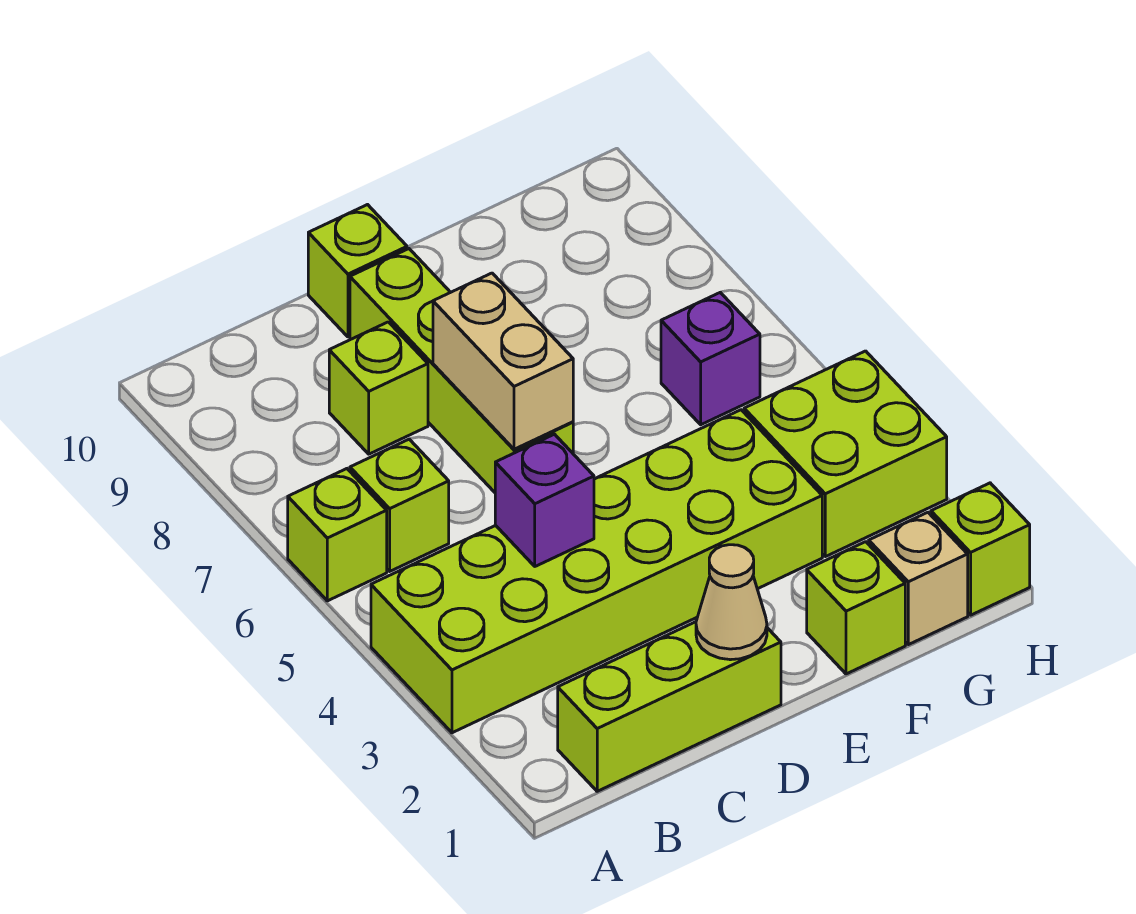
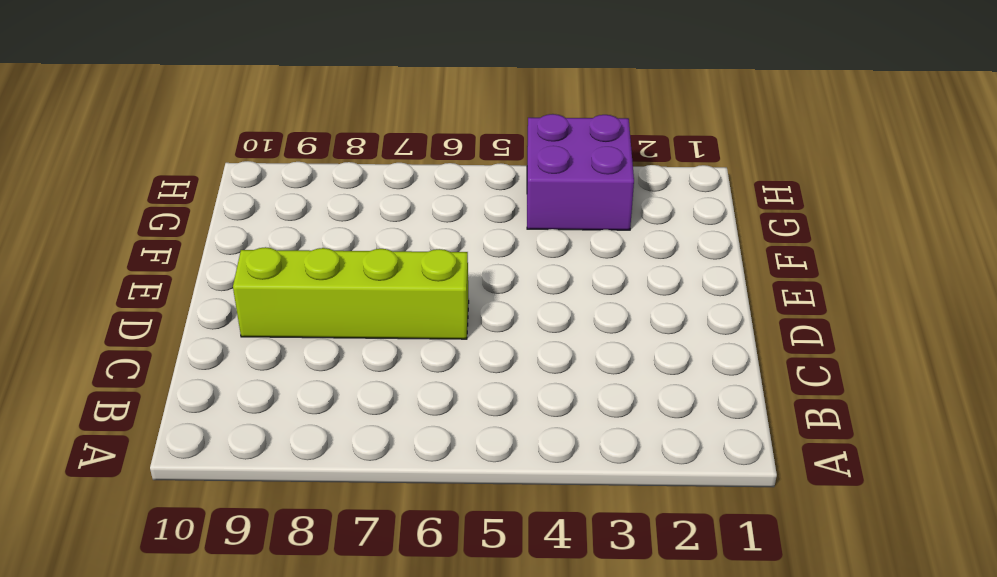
purple brick G3:H4 level 1 -> lime brick G3:H4 level 1
none -> lime brick A3:F4 level 1
none -> lime brick A6 level 1
none -> lime brick B1:D1 level 1

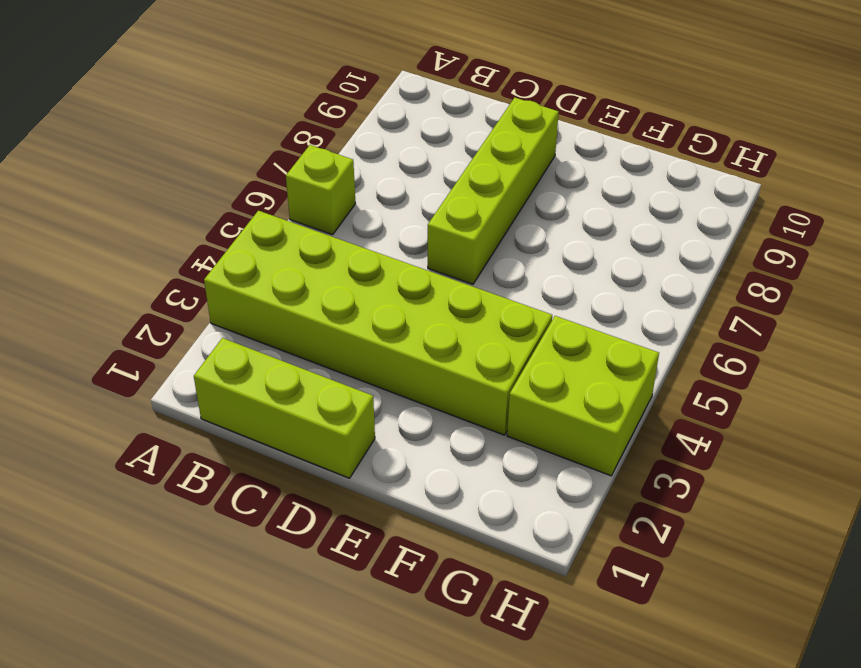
none -> lime brick B6 level 1
none -> lime brick C8 level 1
none -> lime brick D10 level 1

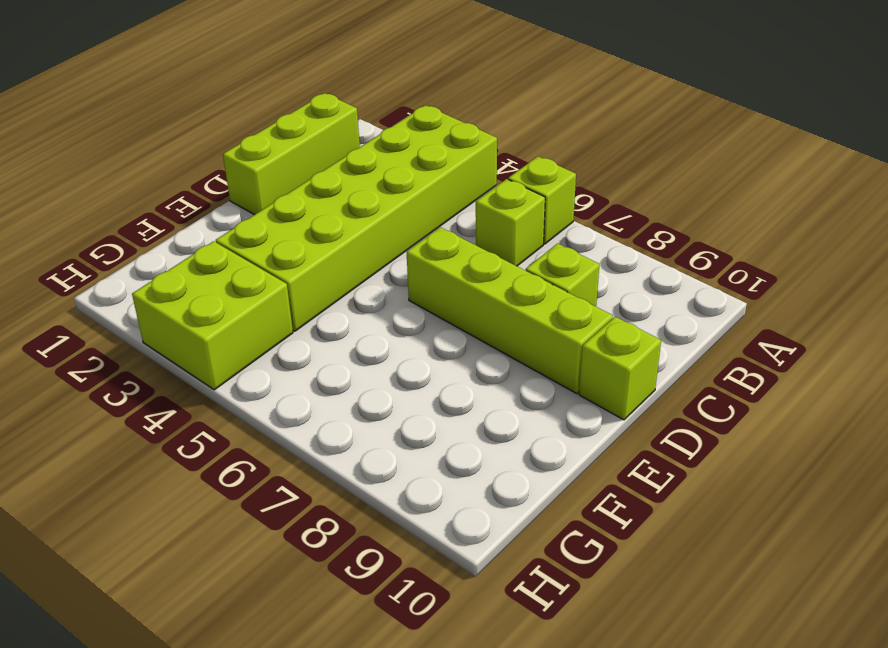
none -> lime brick F1 level 1
none -> tan brick G1 level 1
none -> purple brick G6 level 1

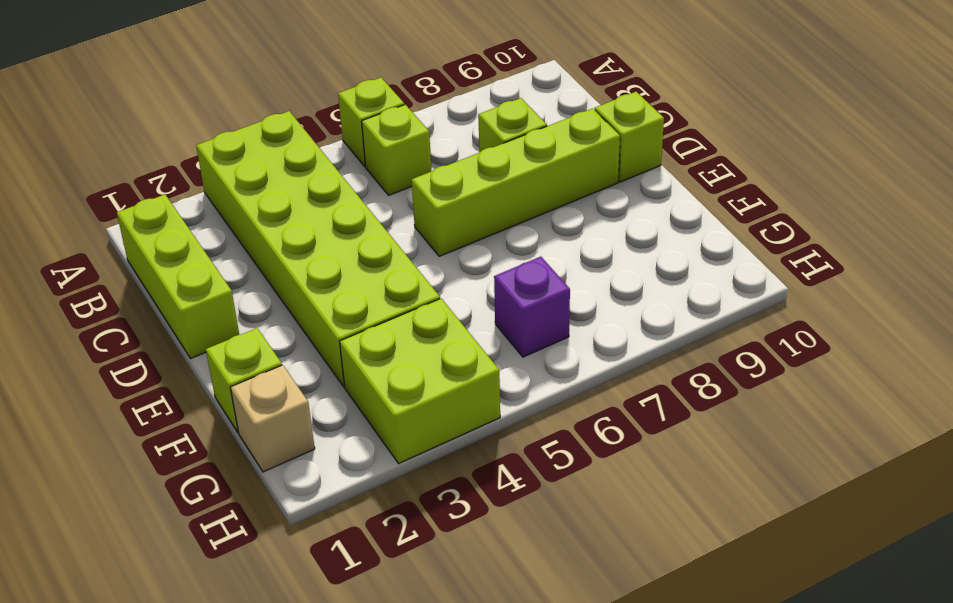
none -> lime brick H1 level 1
none -> purple brick C4 level 2
none -> tan cone D1 level 2

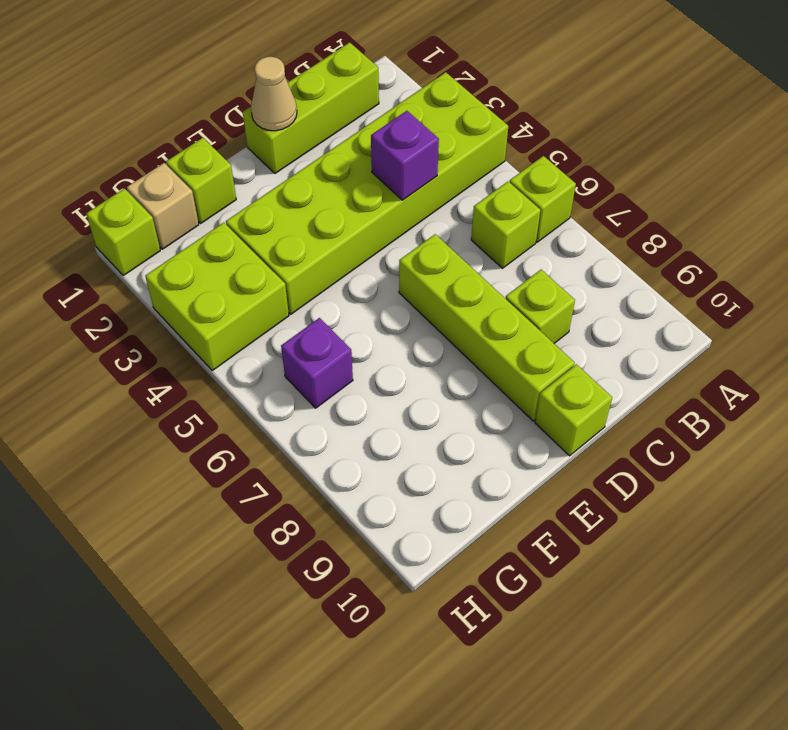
none -> tan brick D6:D7 level 2

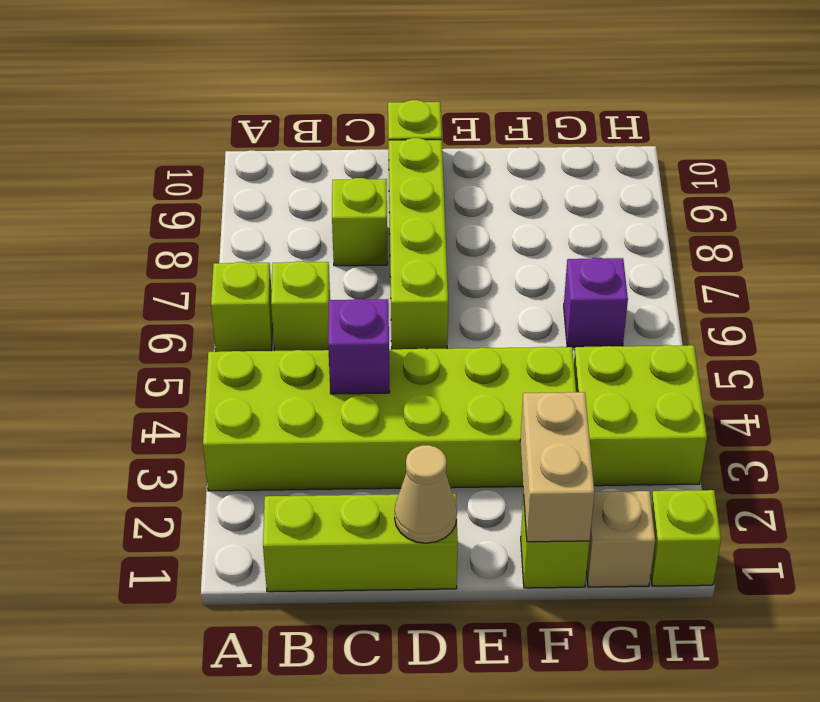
tan brick F1:F2 level 2 -> tan brick D6:D7 level 2

